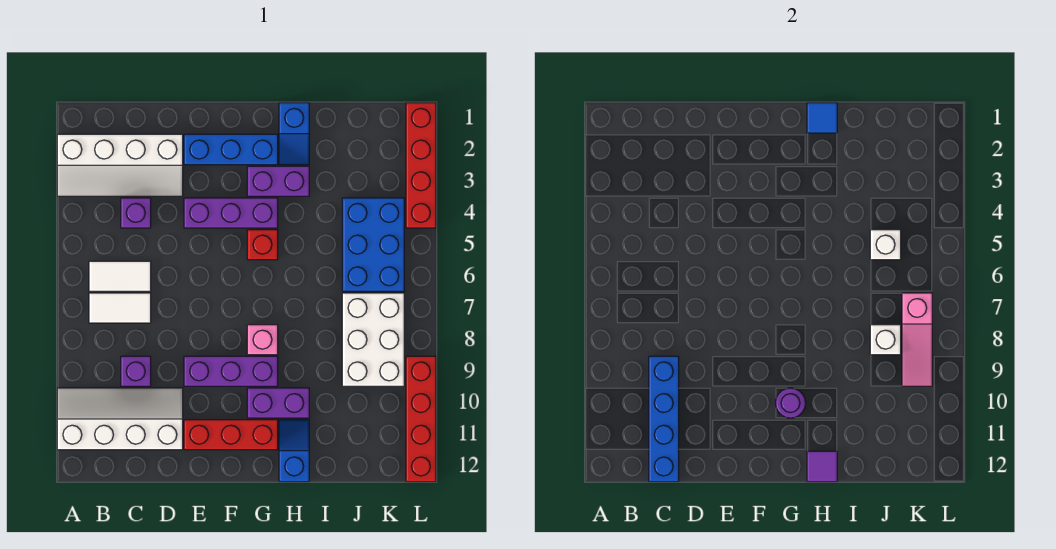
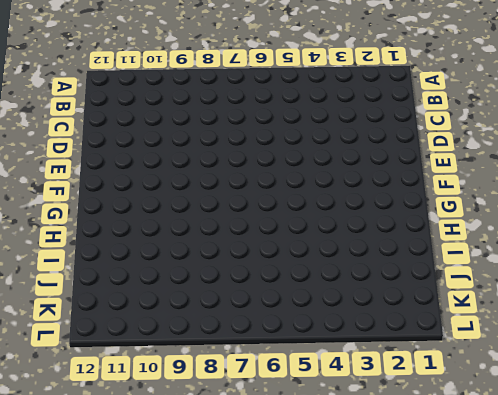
none -> white slope A2:D3 level 1 top 2
none -> white slope A10:D11 level 1 top 11
none -> white tile B6:C6 level 1

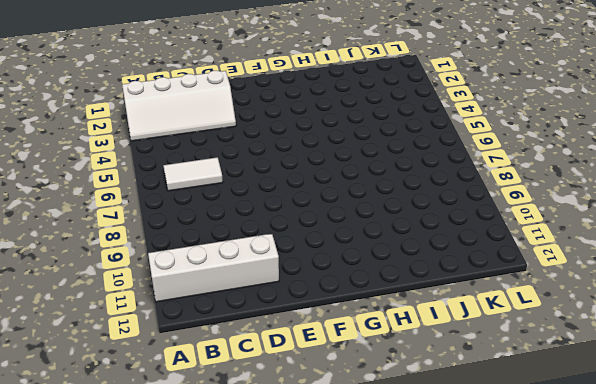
none -> white tile B7:C7 level 1
none -> purple brick C4 level 1
none -> purple brick C9 level 1

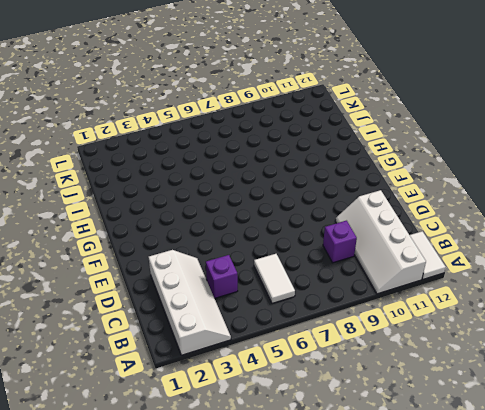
white tile A12:B12 level 1 -> white tile B7:C7 level 1
none -> blue brick E2:G2 level 1
none -> purple brick E4:G4 level 1
none -> purple brick E9:G9 level 1

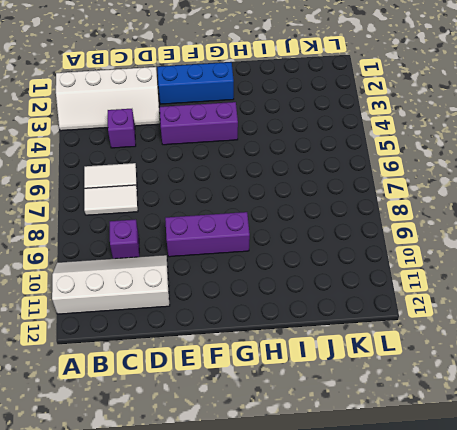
none -> red brick E11:G11 level 1
none -> purple brick G3:H3 level 1
none -> red brick G5 level 1

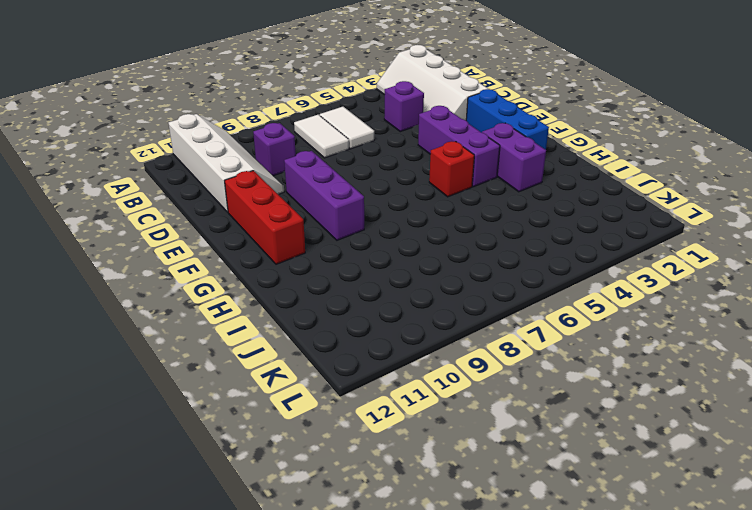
none -> pink brick G8 level 1
none -> purple brick G10:H10 level 1
none -> blue slope H1:H2 level 1 top 1

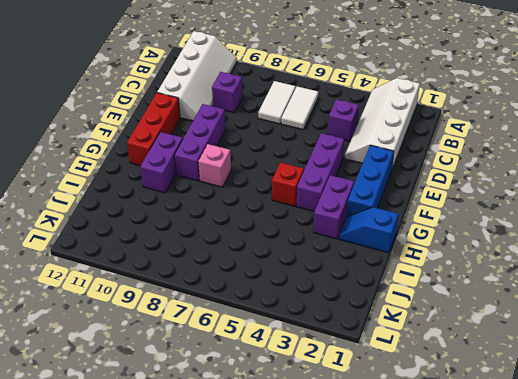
none -> blue slope H11:H12 level 1 top 12
none -> blue brick J4:K6 level 1
none -> white brick J7:K9 level 1

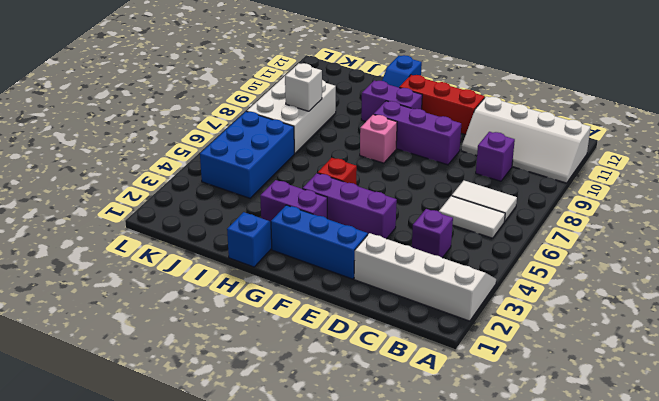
none -> red brick L1:L4 level 1
none -> red brick L9:L12 level 1
none -> blue brick C9:C12 level 2

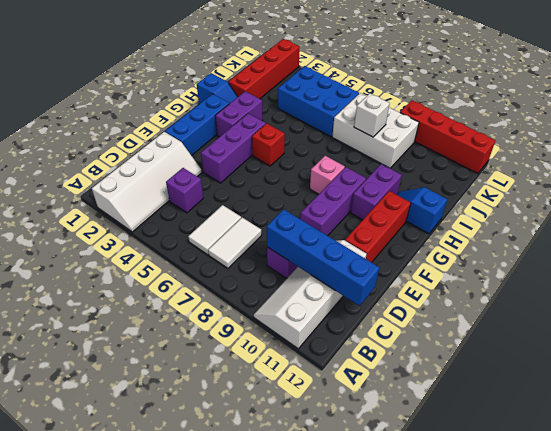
red brick I2:L2 level 1 -> red brick L1:L4 level 1
none -> purple round brick G10 level 2
none -> blue tile H1 level 2
none -> purple tile H12 level 2

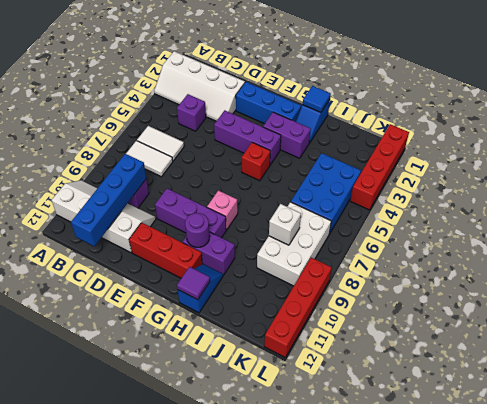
none -> white brick J5 level 2
none -> pink slope K7:K9 level 2 top 7

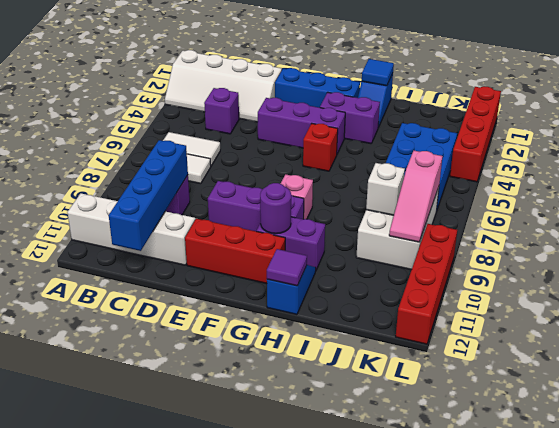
none -> white brick J5 level 2

